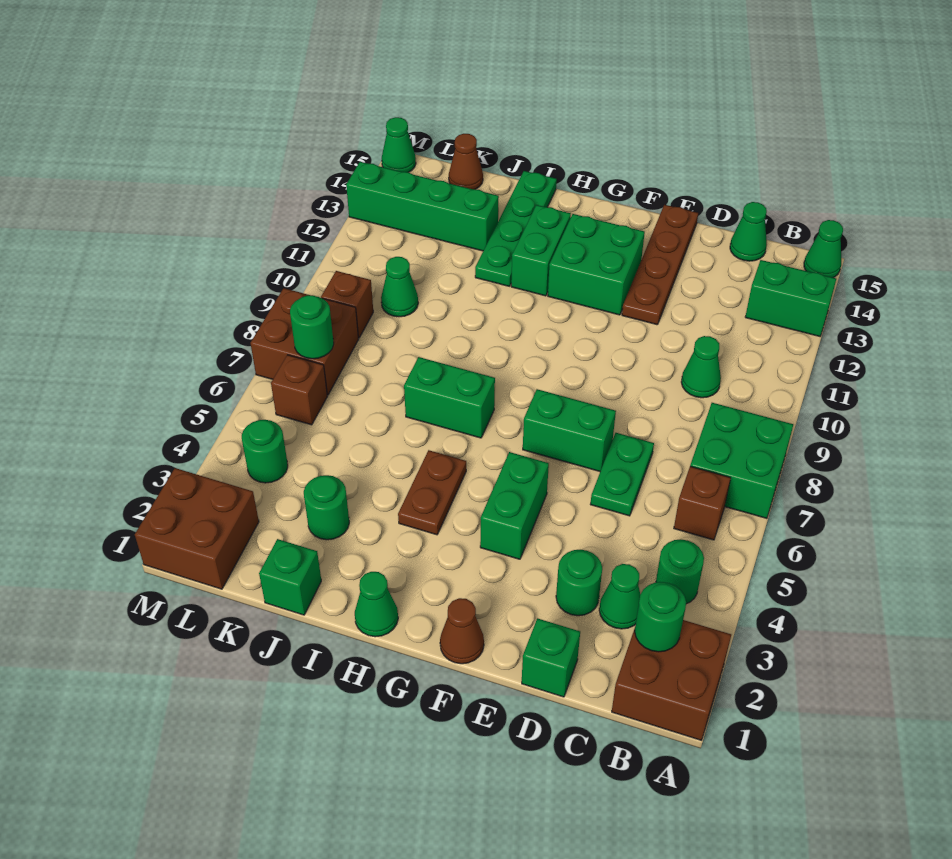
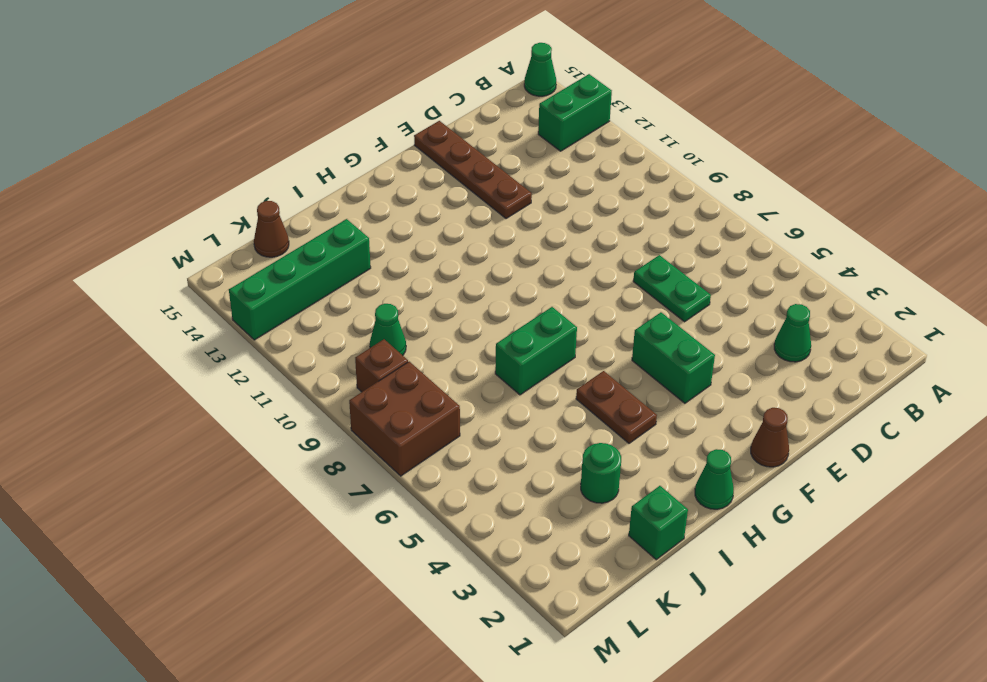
none -> brown brick A1:B2 level 1
none -> green brick A7:B8 level 1
none -> green round brick B4 level 1
none -> brown brick B6 level 1

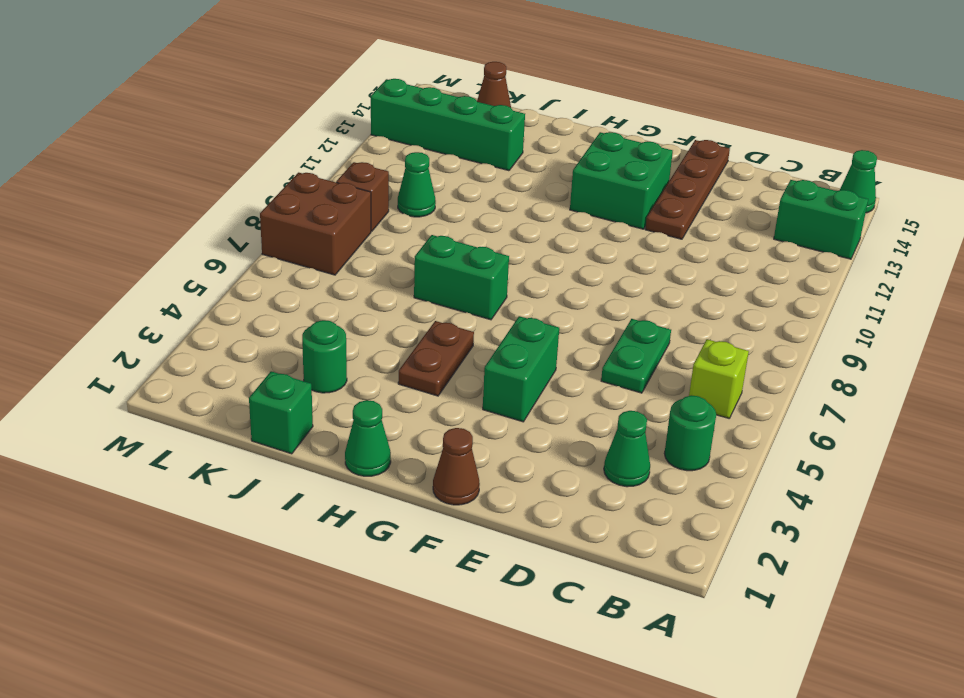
lime brick B6 level 1 -> brown brick B6 level 1
none -> brown brick A1:B2 level 1
none -> green brick A7:B8 level 1
none -> green cone C10 level 1
none -> green cone C15 level 1

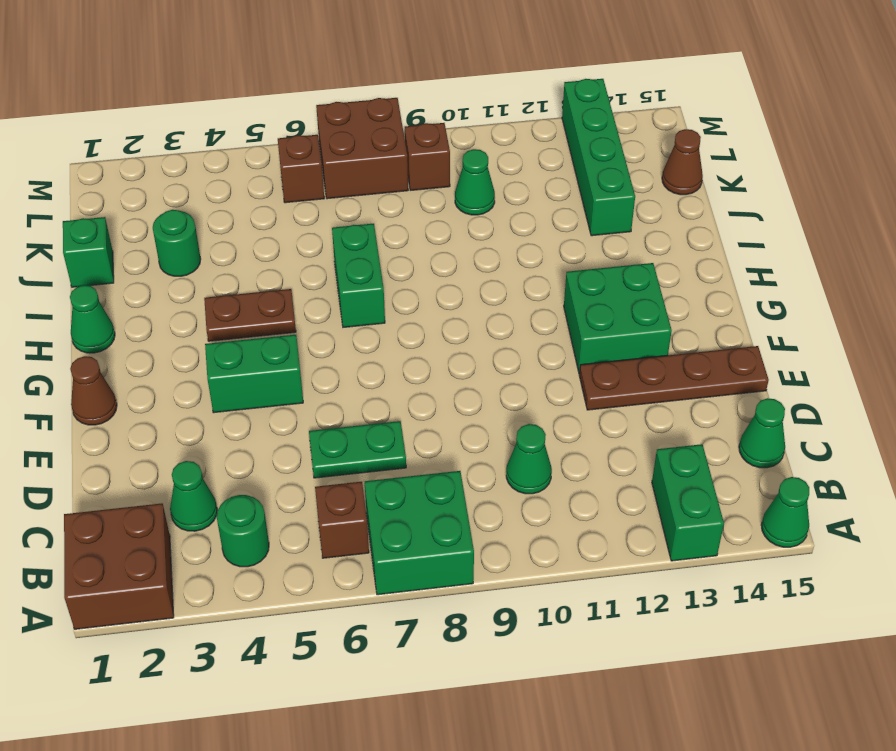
none -> green brick D1 level 1
none -> green round brick D3 level 1
none -> green brick E7:F7 level 1
none -> green brick H12:H13 level 1

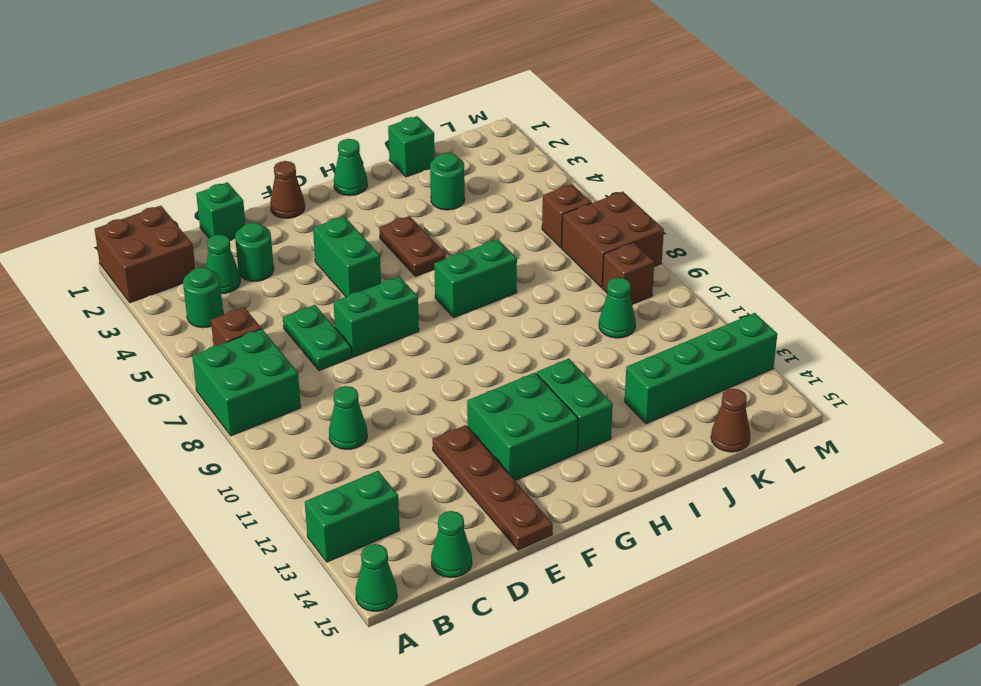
none -> green plate I12:I15 level 1
none -> brown brick L1:M2 level 1
none -> green round brick L4 level 1
none -> green cone M15 level 1

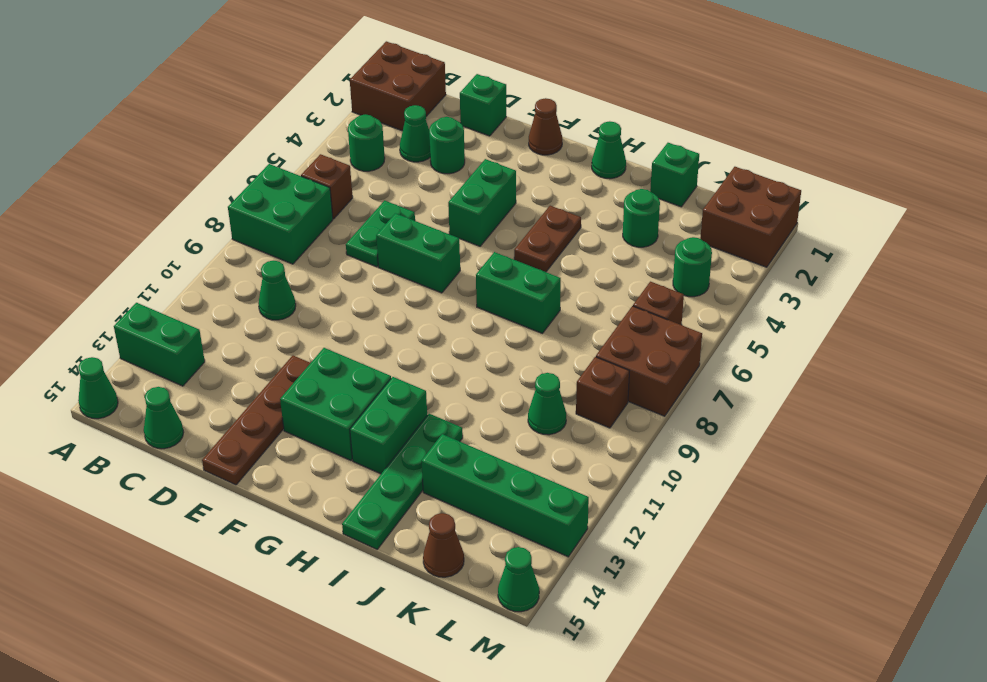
none -> green round brick B2 level 2
none -> green round brick L7 level 2

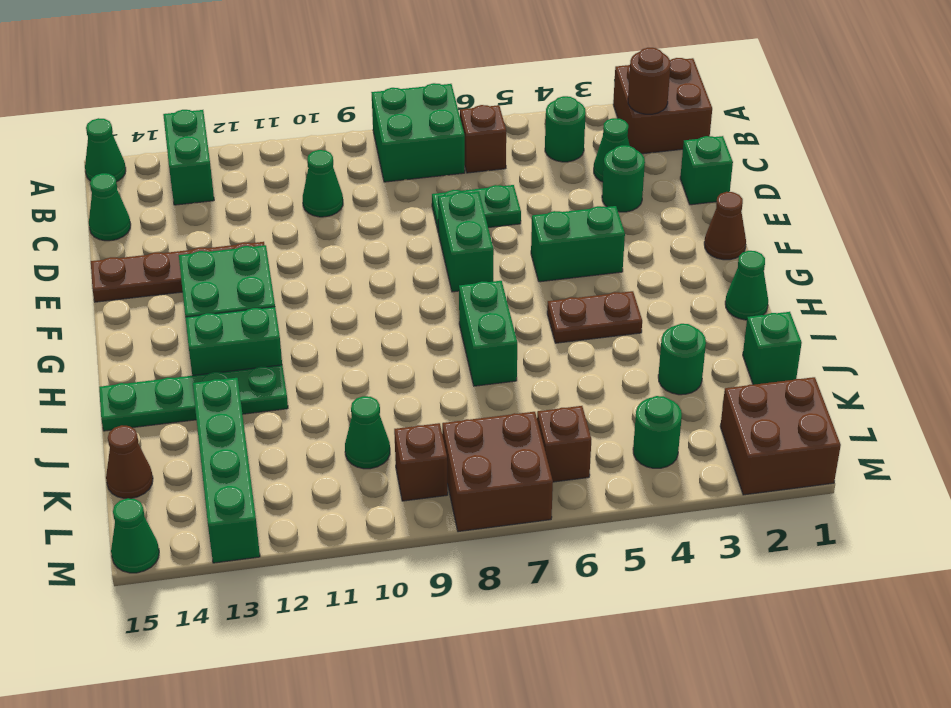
brown round brick B2 level 2 -> green round brick B2 level 2
none -> green round brick L7 level 2

